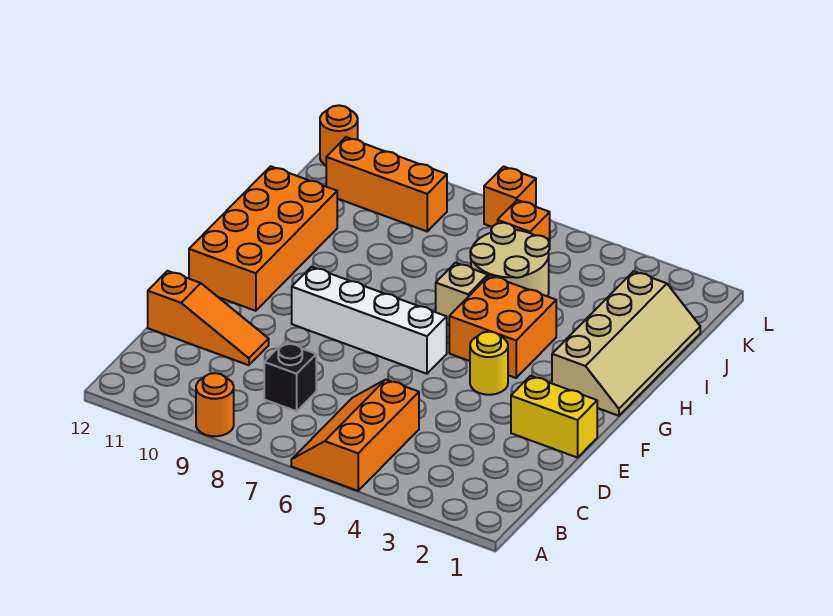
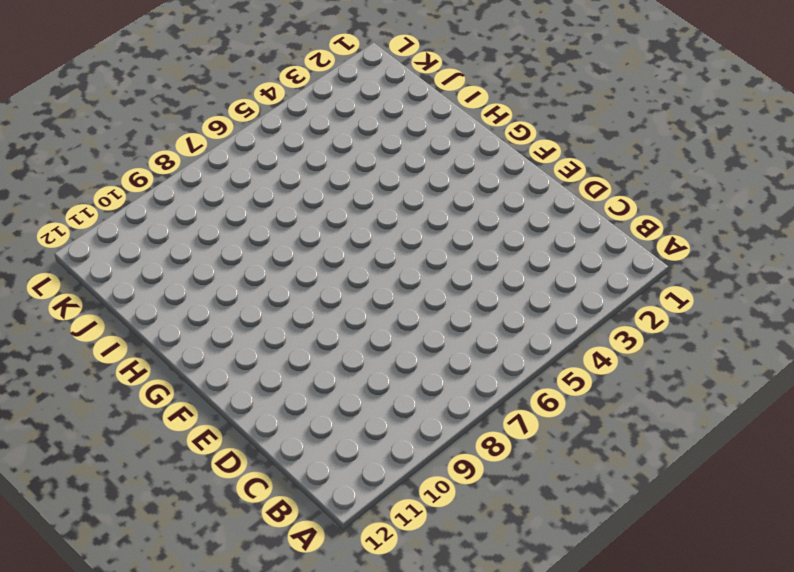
none -> orange slope A5:C6 level 1 top 5
none -> orange round brick A9 level 1
none -> black brick C8 level 1

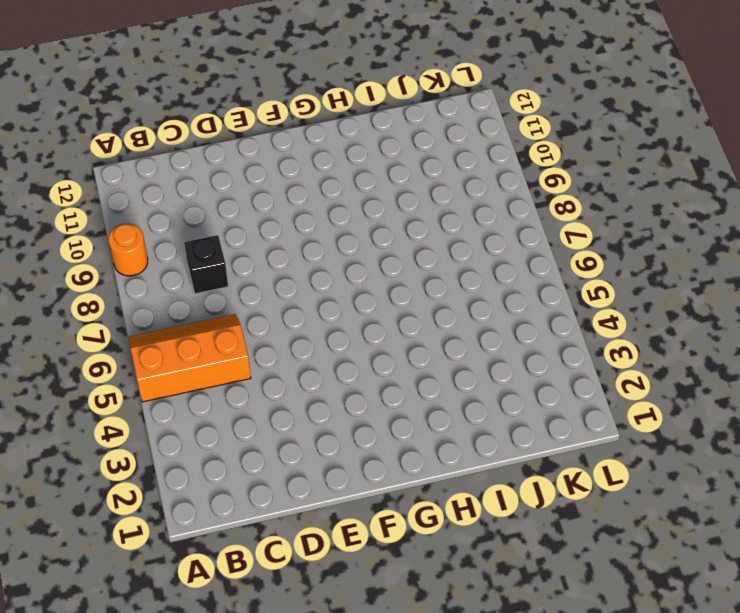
none -> orange slope D10:D12 level 1 top 12
none -> yellow brick E1:E2 level 1
none -> yellow round brick F4 level 1

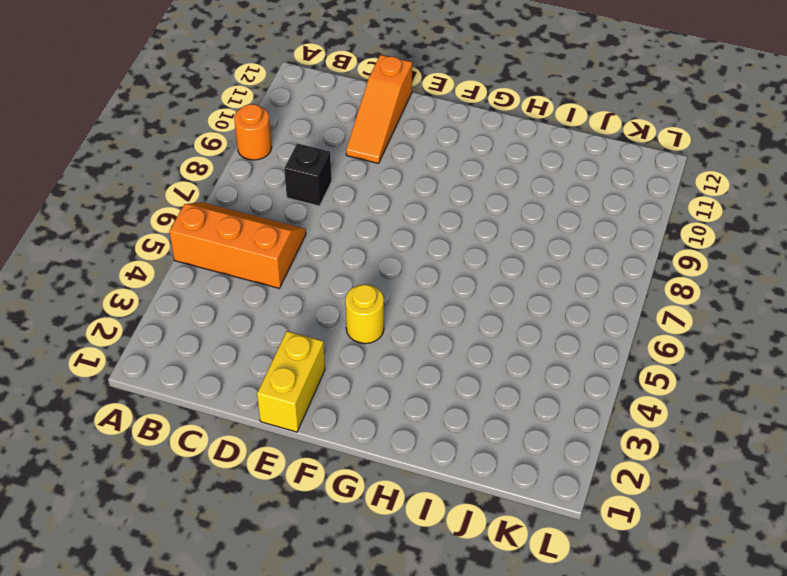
none -> white brick F6:F9 level 1
none -> orange brick F11:I12 level 1
none -> tan slope G1:J2 level 1 top 2

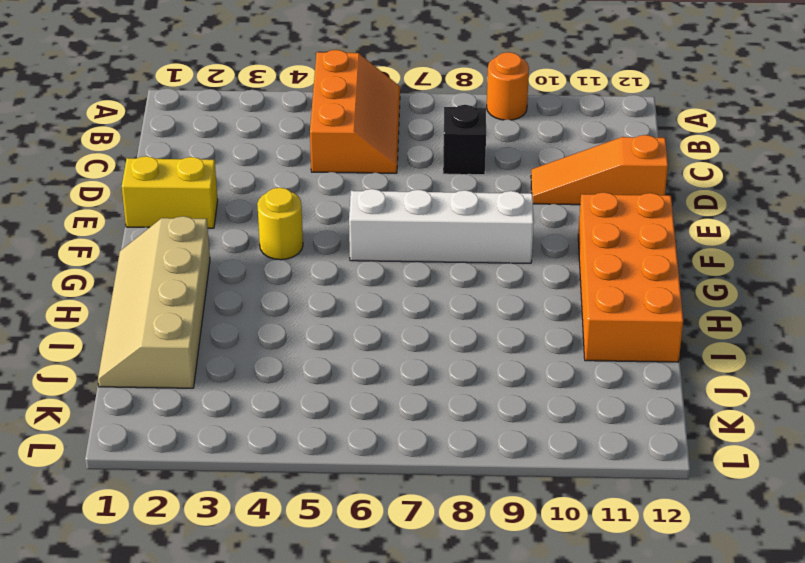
none -> orange brick G4:H5 level 1
none -> tan brick H6 level 1
none -> tan round brick I5:J6 level 1

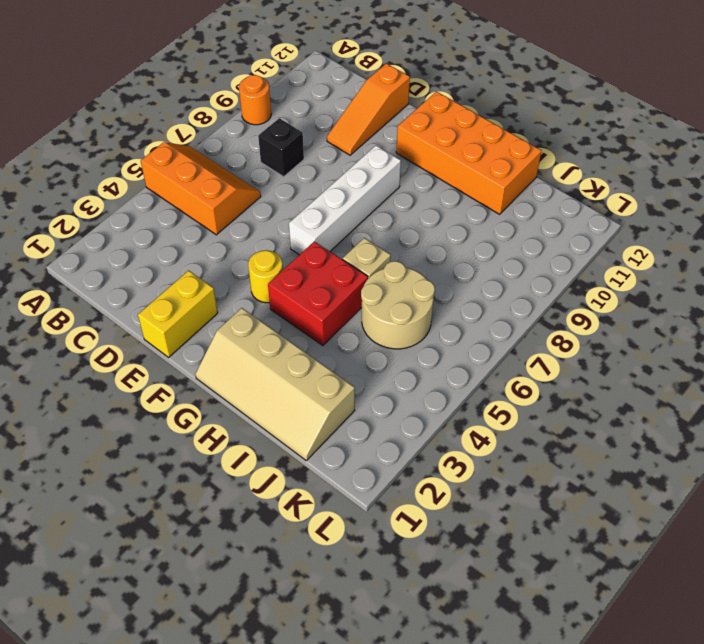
red brick G4:H5 level 1 -> orange brick G4:H5 level 1
none -> orange brick K6 level 1
none -> orange brick K9:K11 level 1
none -> orange brick L7 level 1

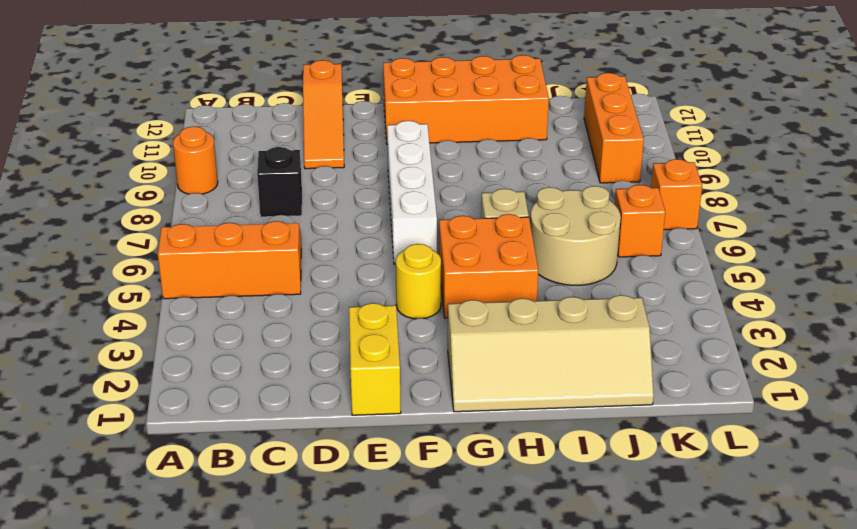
none -> orange round brick L12 level 1

